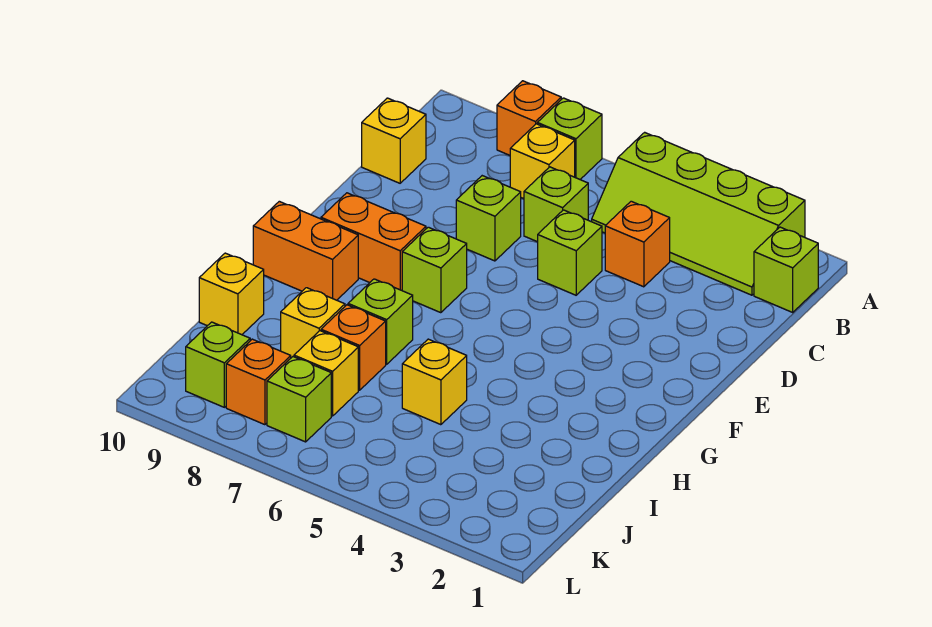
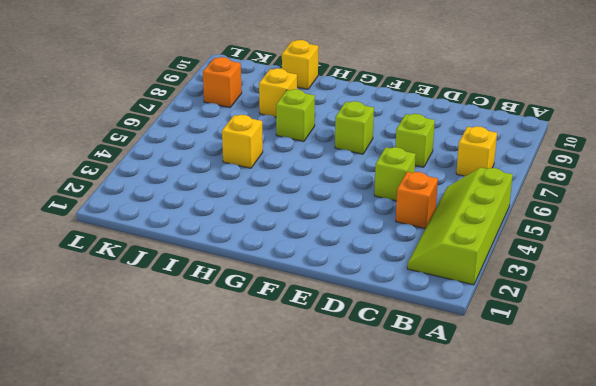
none -> lime brick A7 level 1
none -> orange brick A8 level 1
none -> lime brick B1 level 1

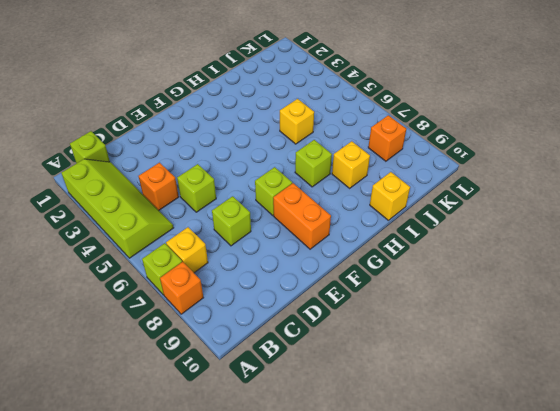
none -> lime brick C6 level 1
none -> yellow brick C10 level 1
none -> orange brick G9:G10 level 1

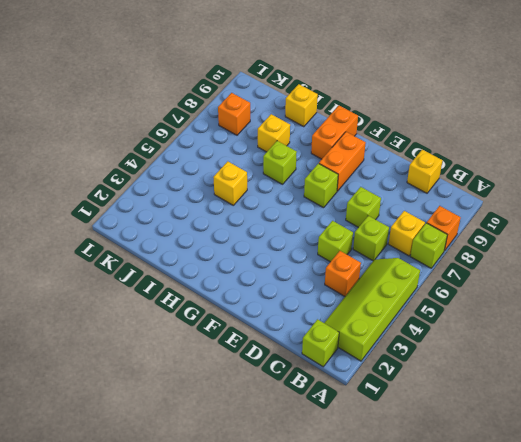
none -> orange brick I7 level 1
none -> yellow brick J7 level 1
none -> lime brick K7 level 1

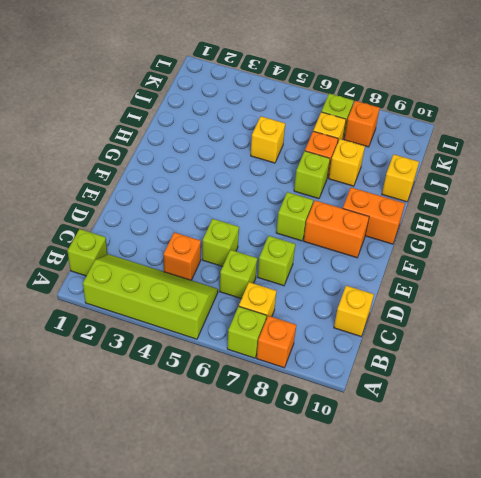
none -> lime brick K9 level 1

